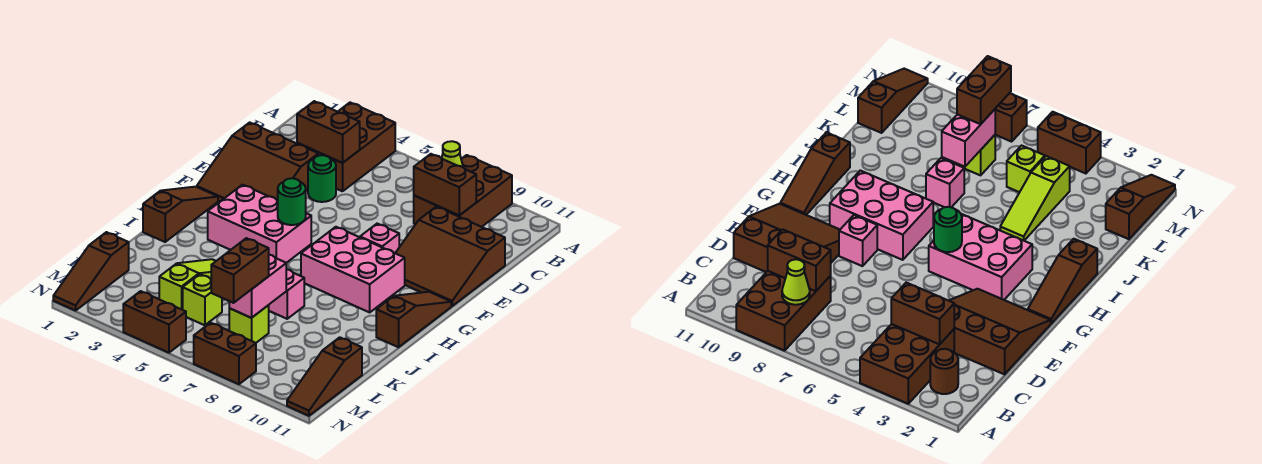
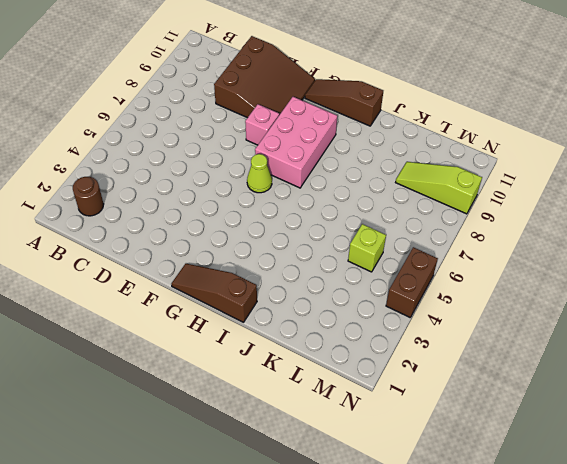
lime cone G6 level 1 -> lime cone B8 level 2
lime slope L9:N9 level 1 top N -> lime slope J4:L4 level 1 top L
none -> brown brick A3:C4 level 1
none -> brown brick A8:C9 level 1
none -> brown slope D1:F3 level 1 top D

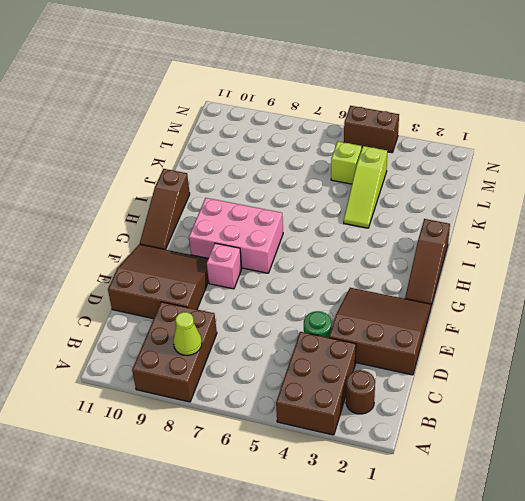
none -> pink brick G3:H5 level 1
none -> pink brick J7 level 1
none -> brown slope L1:N1 level 1 top L

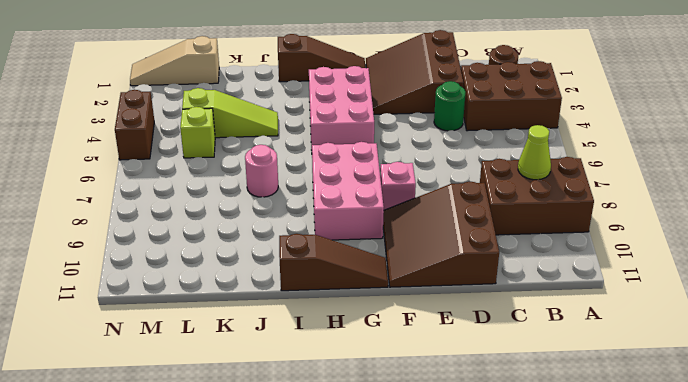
pink round brick J7 level 1 -> pink brick J7 level 1
tan slope L1:N1 level 1 top L -> brown slope L1:N1 level 1 top L
none -> lime brick L7 level 1
none -> brown slope L11:N11 level 1 top L
none -> brown brick N7:N8 level 1

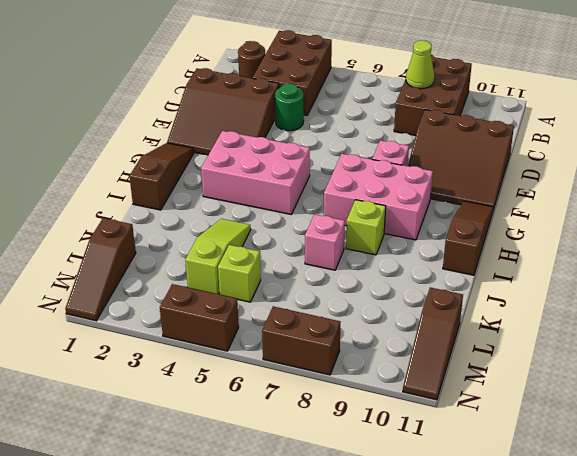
lime brick I8 level 1 -> lime brick L7 level 1
none -> brown brick C3:C4 level 2
none -> brown brick C8:C9 level 2
none -> green round brick G5 level 2

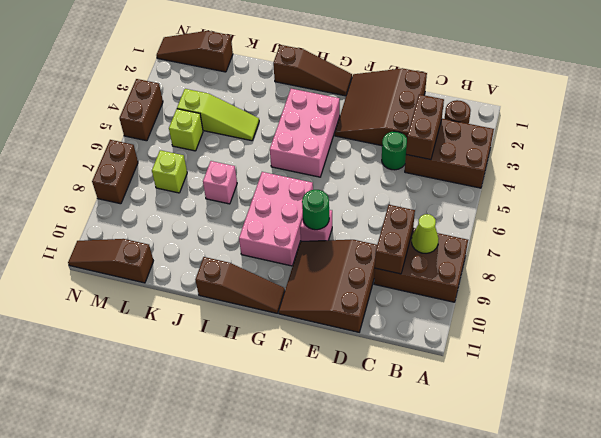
green round brick F8 level 2 -> green round brick G5 level 2
none -> pink brick K7:L7 level 2
none -> brown brick L7:M7 level 3

